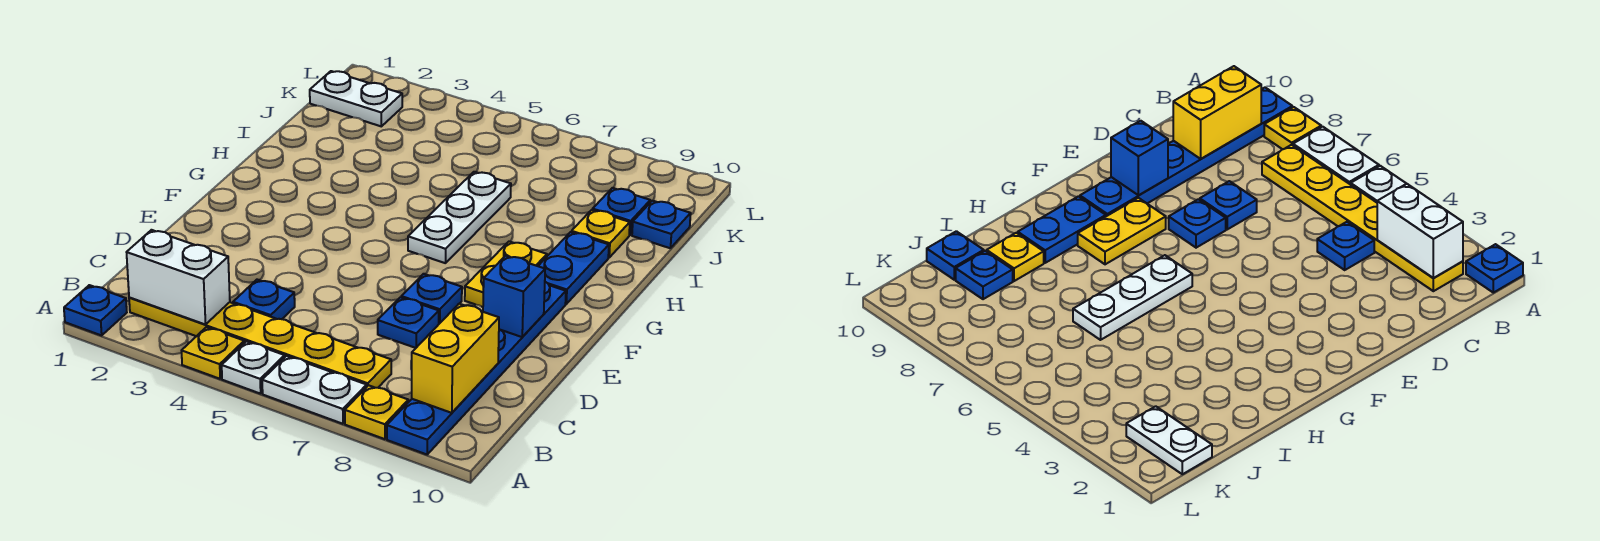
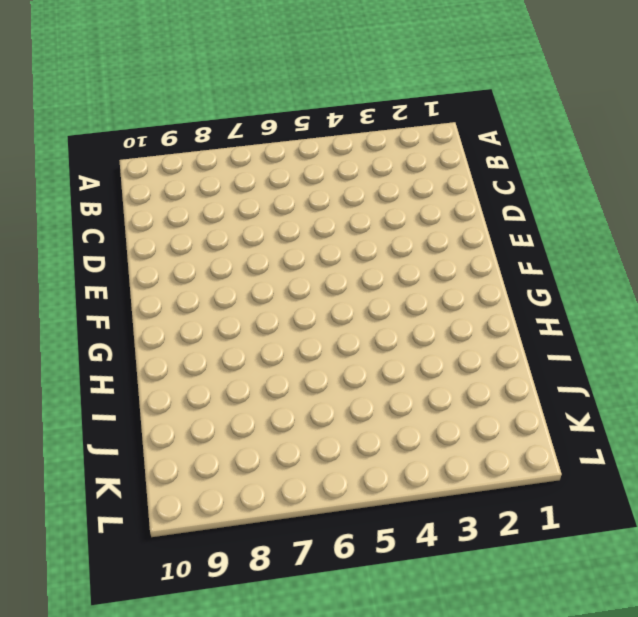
none -> blue plate A1 level 1
none -> yellow plate A4 level 1
none -> white plate A5 level 1

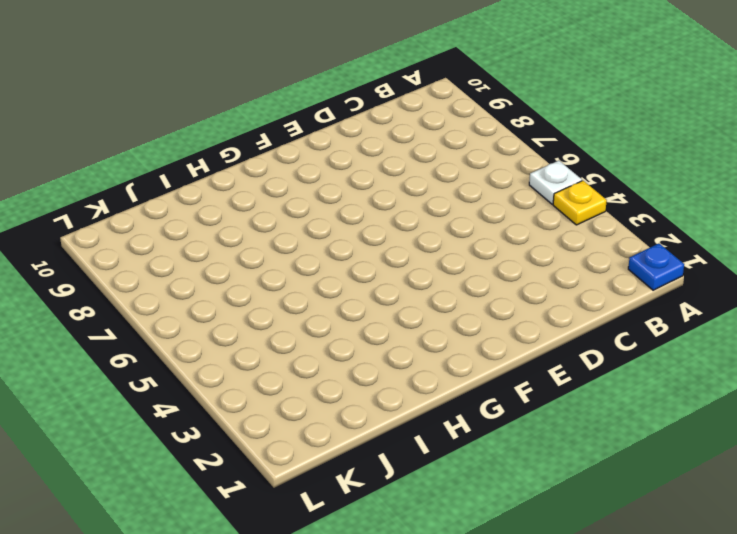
none -> white plate A6:A7 level 1
none -> yellow plate A8 level 1
none -> blue plate A9:F9 level 1

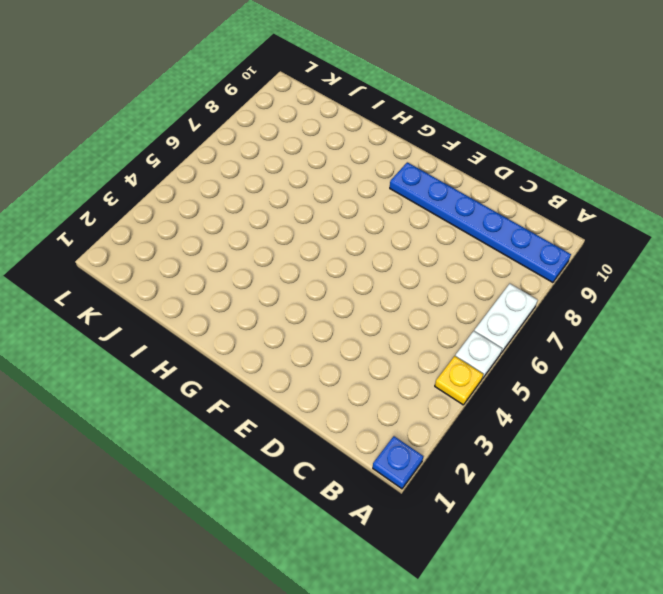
none -> yellow plate A8 level 1
none -> yellow plate B2:B7 level 1
none -> blue plate C4 level 1

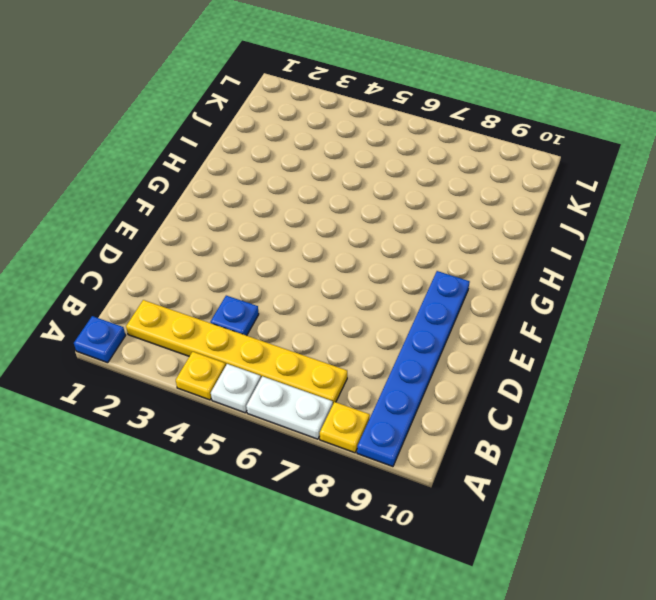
none -> blue plate D7 level 1
none -> blue plate E7 level 1
none -> yellow plate F8:G8 level 1

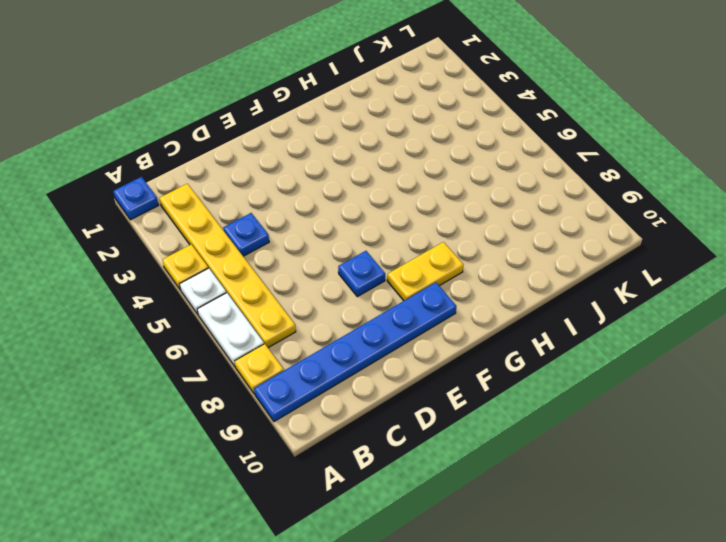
none -> blue plate D7 level 1
none -> white plate G6:I6 level 1
none -> blue plate G9:H9 level 1

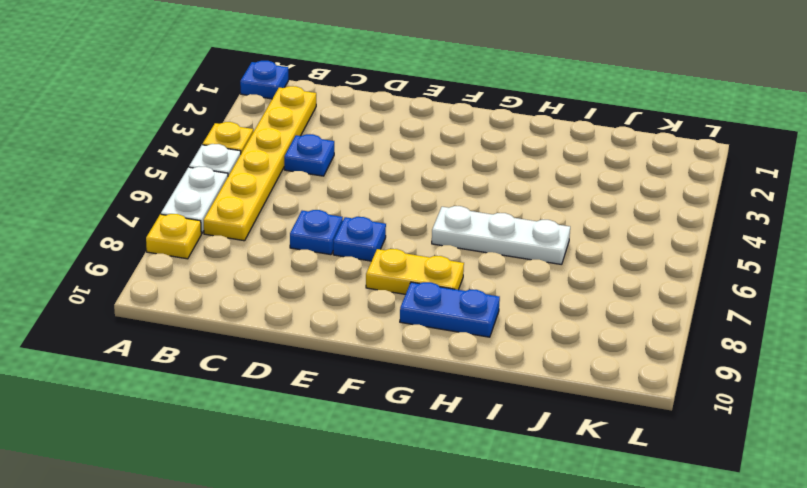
none -> blue plate A9:F9 level 1
none -> yellow plate I9 level 1
none -> blue plate J9 level 1

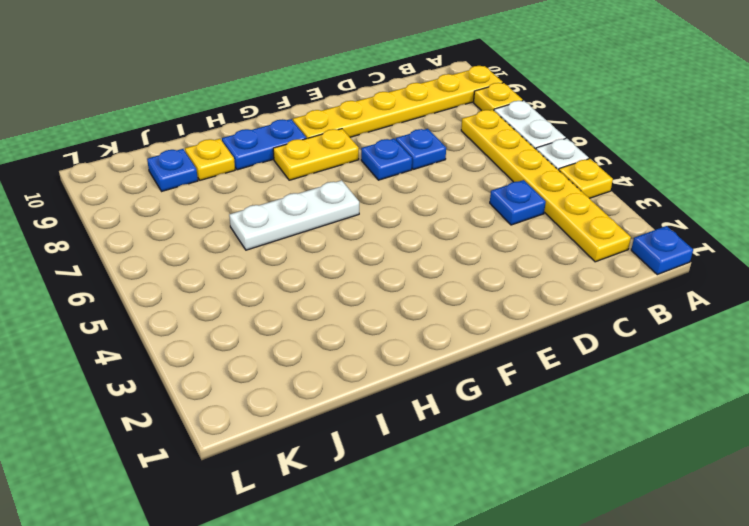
yellow plate A9:F9 level 1 -> blue plate A9:F9 level 1
none -> blue plate J10 level 1
none -> white plate K1:K2 level 1
none -> white brick B2:B3 level 2

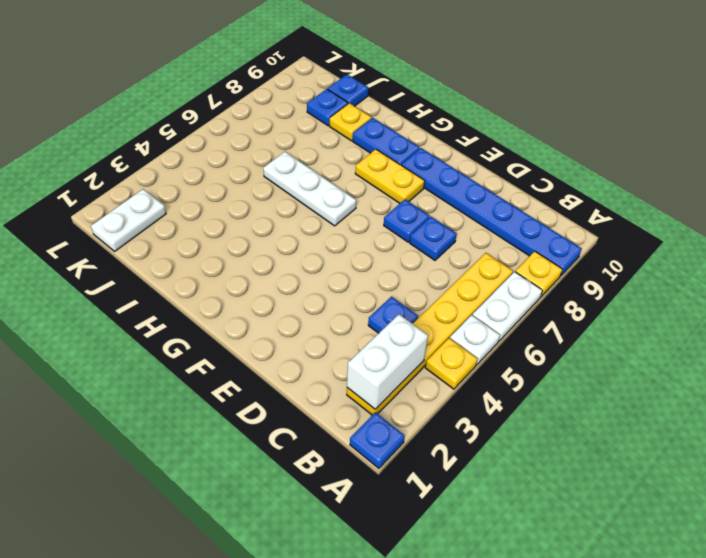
none -> yellow brick B9:C9 level 2
none -> blue brick E9 level 2

